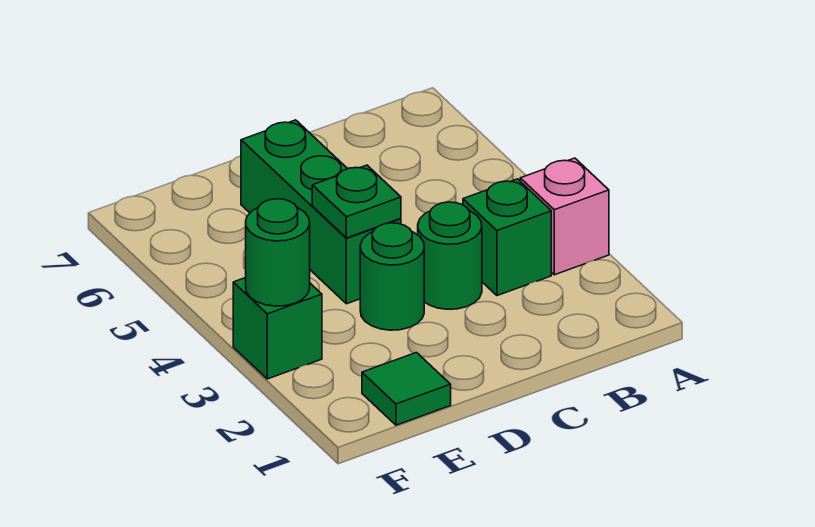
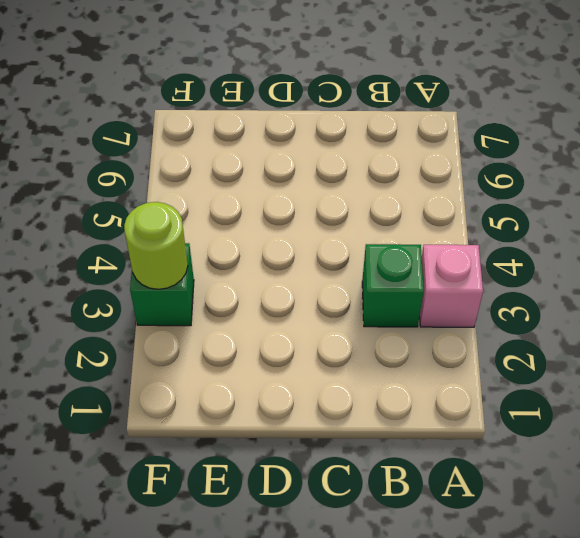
lime round brick F3 level 2 -> green round brick F3 level 2
none -> green round brick C3 level 1
none -> green round brick D3 level 1

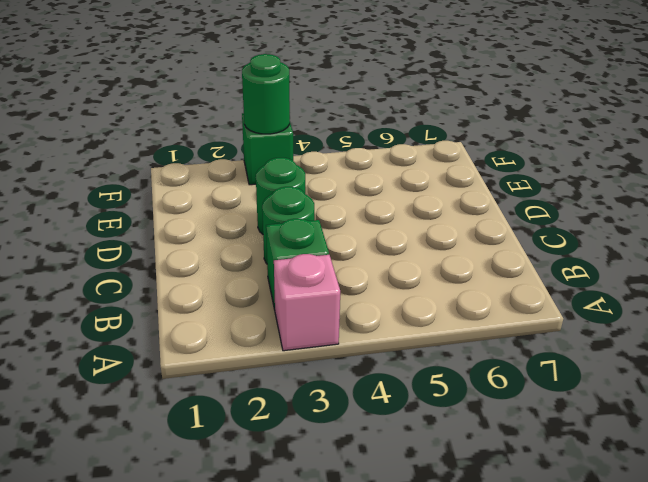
none -> green brick D4:D6 level 1
none -> green tile E1 level 1

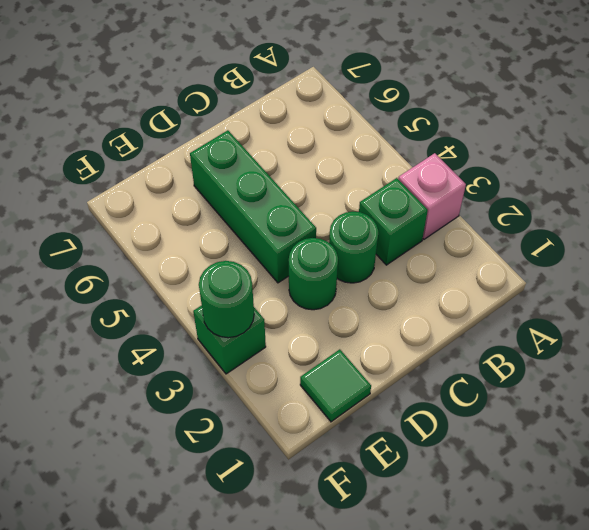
none -> green plate D4 level 2

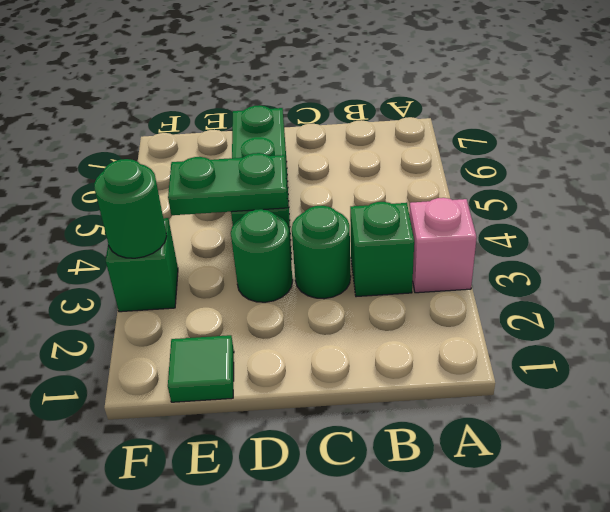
green plate D4:E4 level 2 -> green plate D4 level 2

